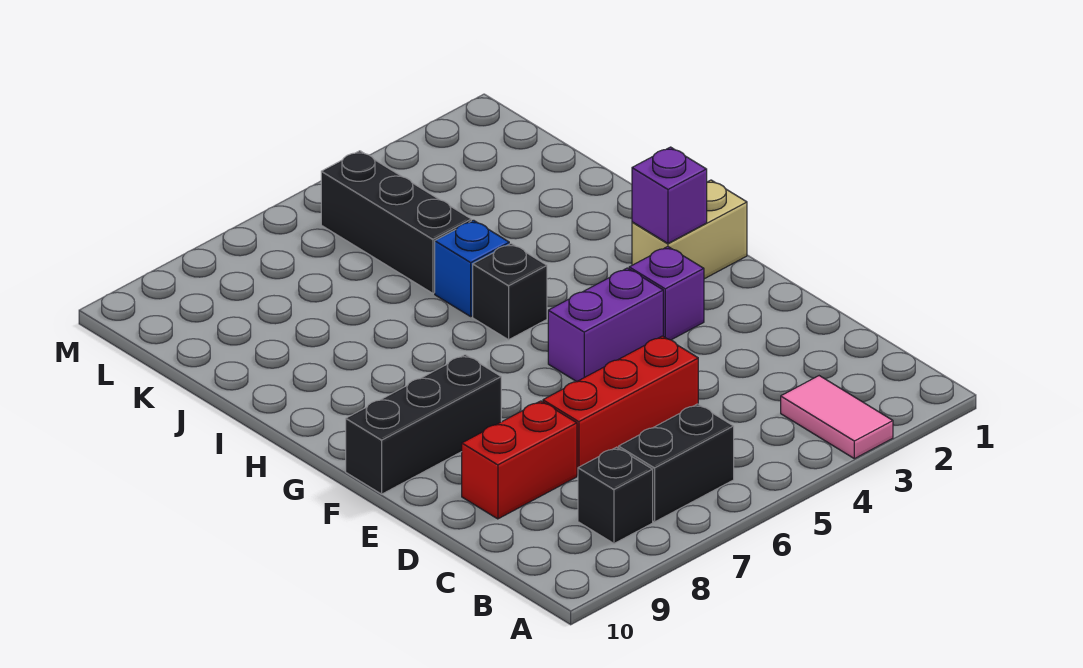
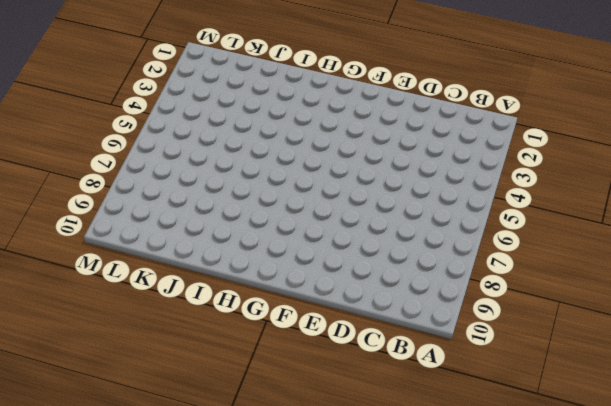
none -> pink tile A3:B3 level 1
none -> black brick B6:B7 level 1
none -> black brick B8 level 1

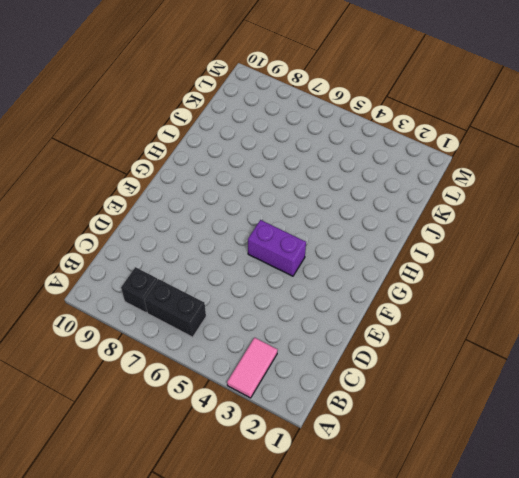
none -> red brick D5:D7 level 1
none -> red brick D8:D9 level 1
none -> purple brick F3 level 1

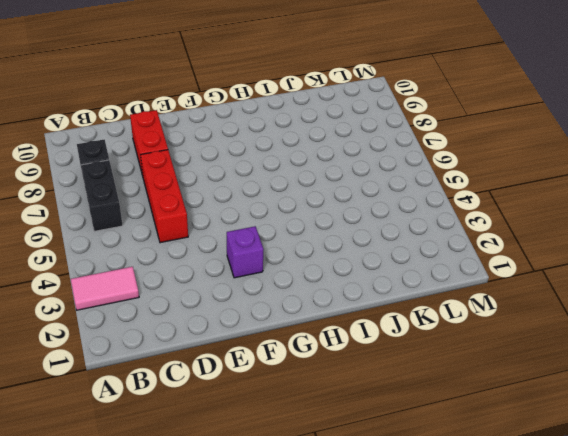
none -> purple brick F4:F5 level 1
none -> black brick F8:F10 level 1
none -> tan brick G1:G2 level 1

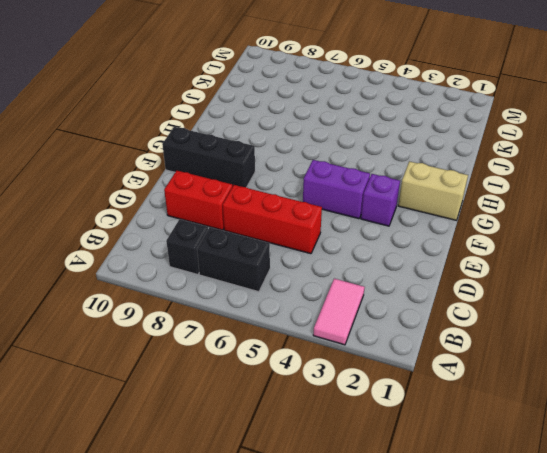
none -> black brick H5 level 1
none -> blue brick I5 level 1
none -> black brick J5:L5 level 1

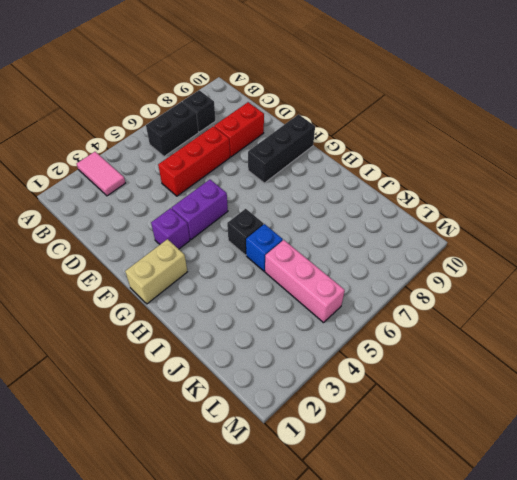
pink brick J5:L5 level 1 -> black brick J5:L5 level 1
none -> purple brick G2 level 2

